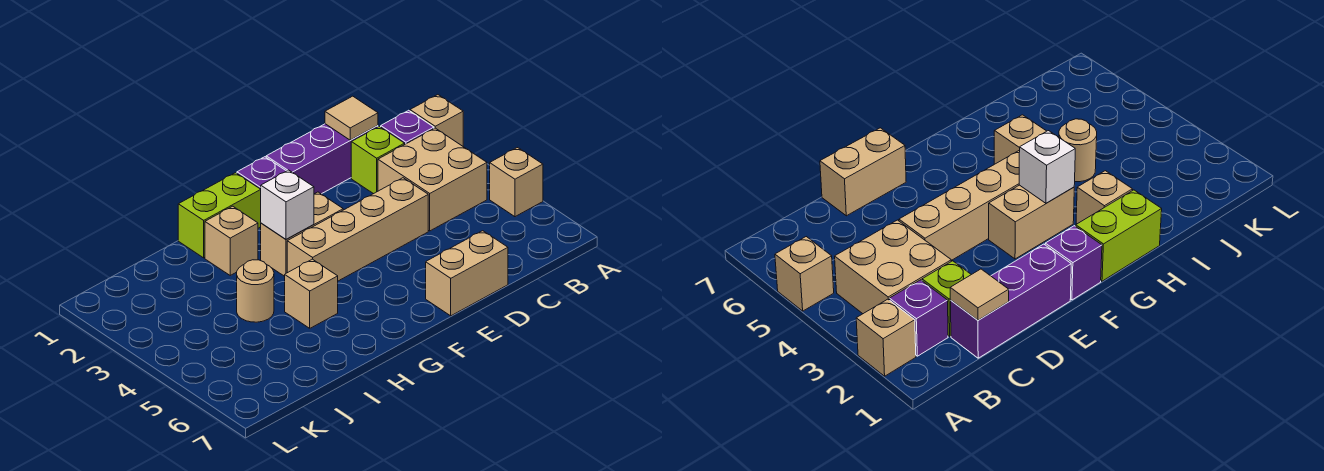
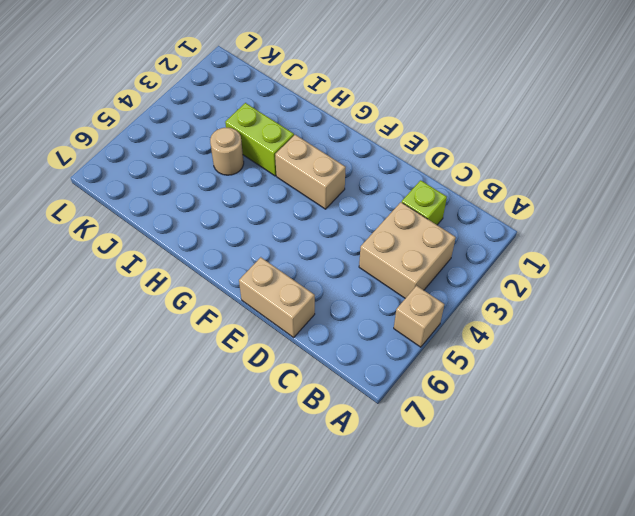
lime brick H3:I3 level 1 -> lime brick G1:H1 level 1
none -> tan brick A2 level 1
none -> purple brick B2 level 1
none -> purple brick C1:E1 level 1

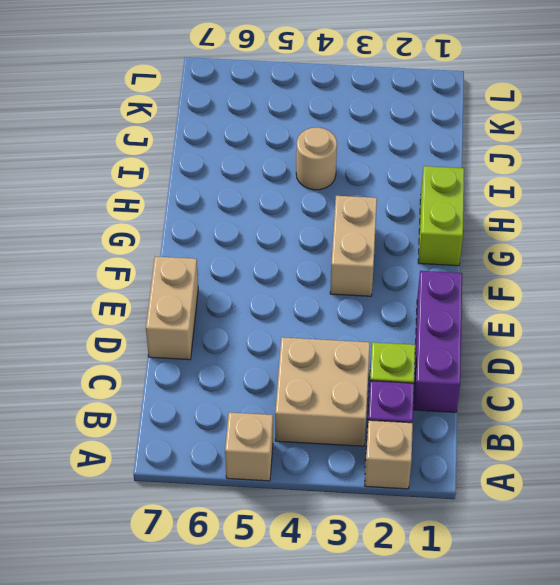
none -> tan brick D4:G4 level 1
none -> purple brick F1 level 1
none -> tan brick H2 level 1

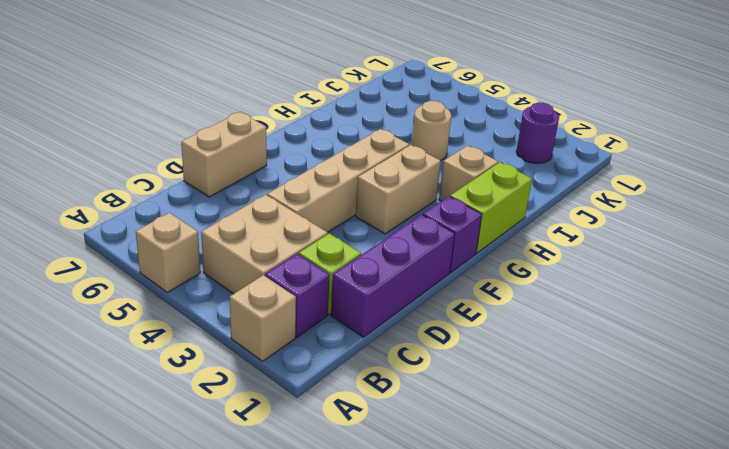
purple round brick K2 level 1 -> none
none -> tan brick H5 level 1
none -> tan tile C1 level 2
none -> white brick G3 level 2

